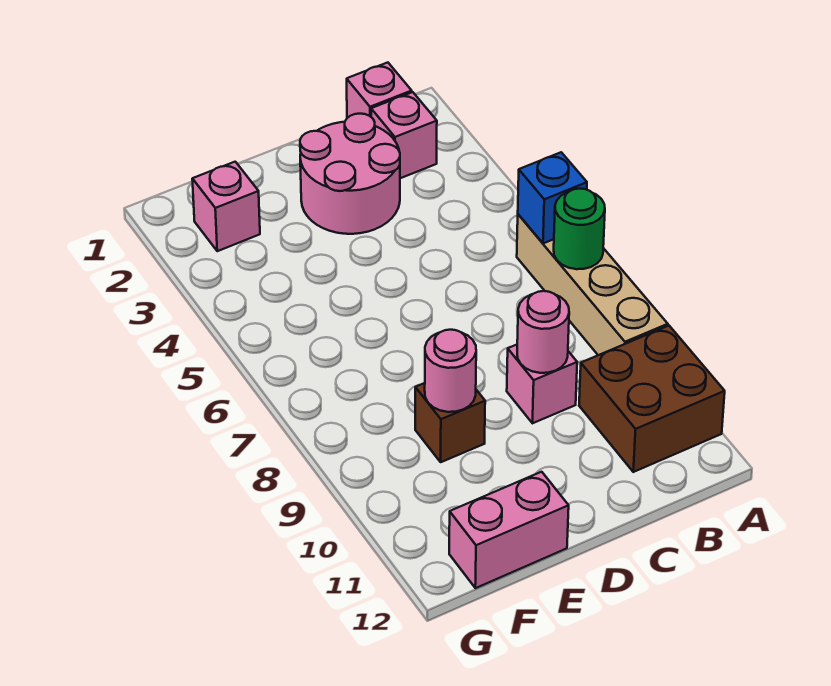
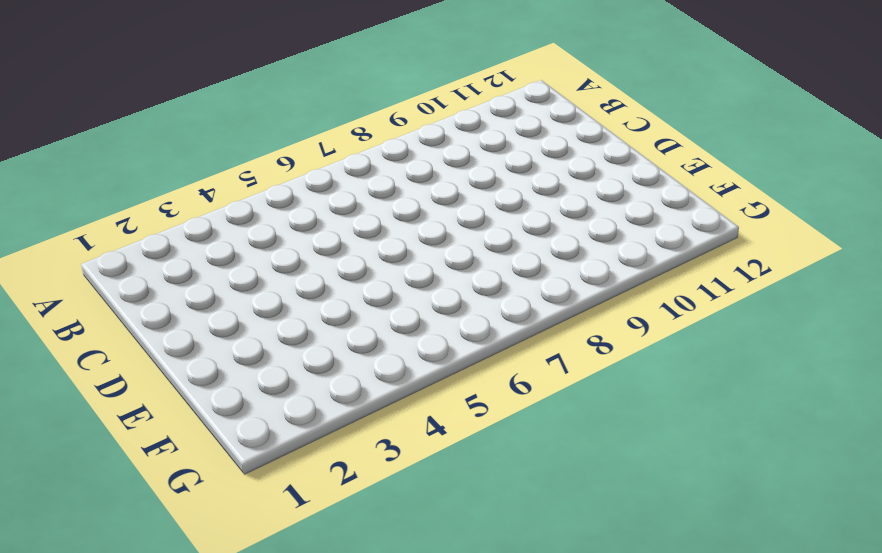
none -> tan brick A6:A9 level 1
none -> brown brick A10:B11 level 1
none -> pink brick B1 level 1

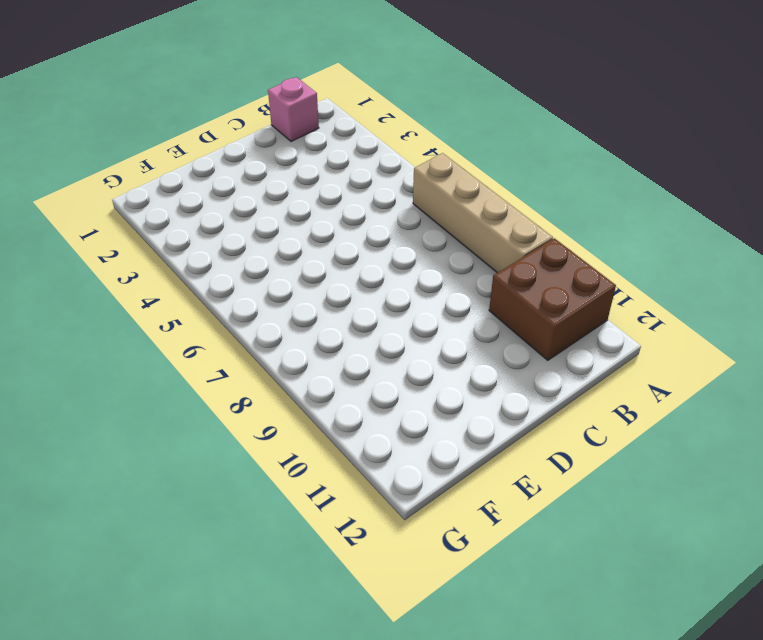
none -> pink brick B2 level 1
none -> pink round brick C2:D3 level 1
none -> pink brick C9 level 1

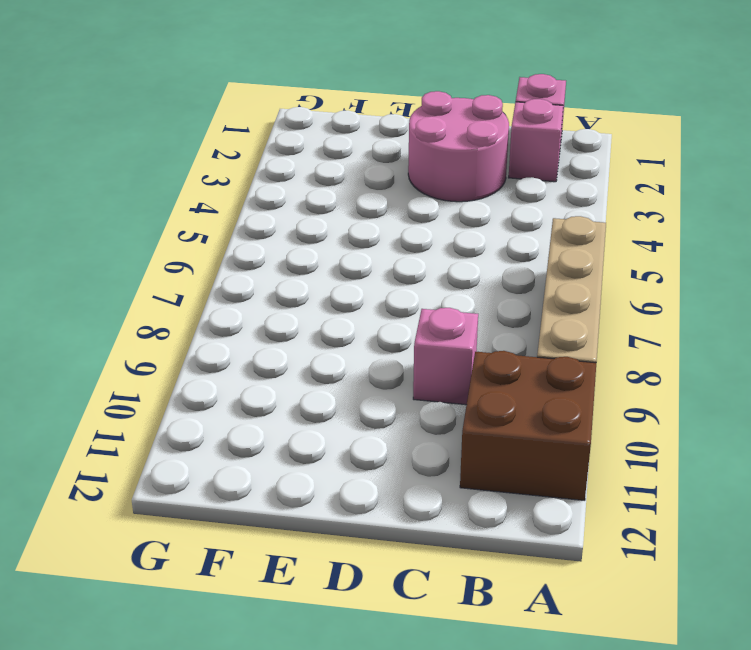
none -> brown brick E9 level 1
none -> pink brick E12:F12 level 1
none -> pink brick F2 level 1

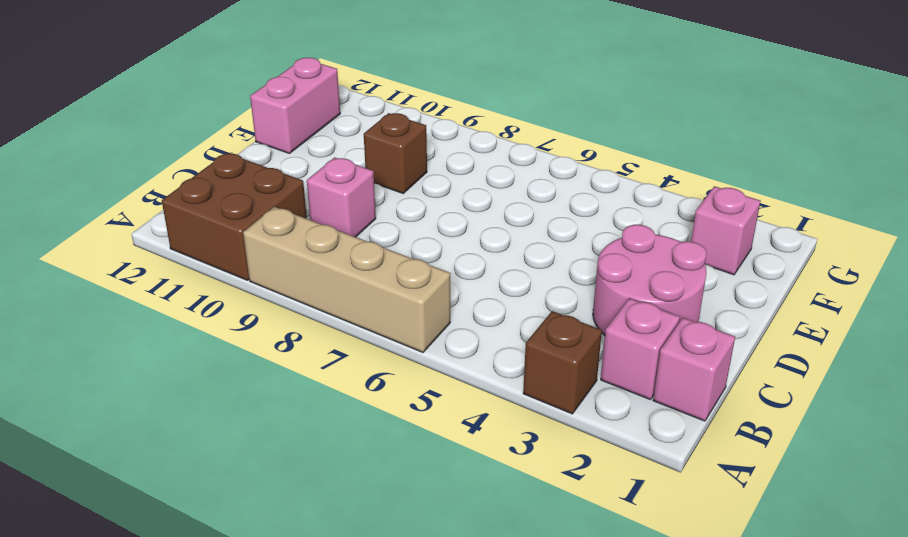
brown brick A3 level 1 -> none
none -> blue brick A6 level 2
none -> green round brick A7 level 2
none -> pink round brick C9 level 2

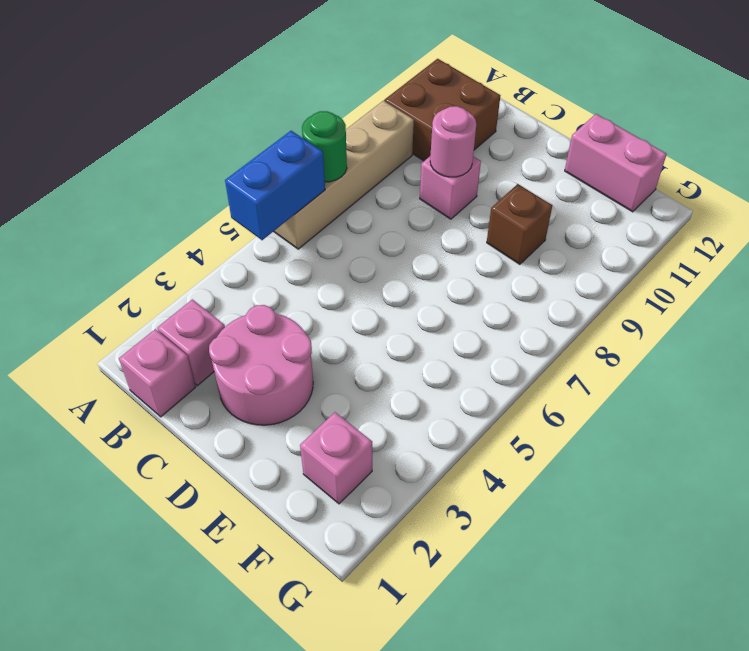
blue brick A5:A6 level 2 -> blue brick A6 level 2
none -> pink round brick E9 level 2

